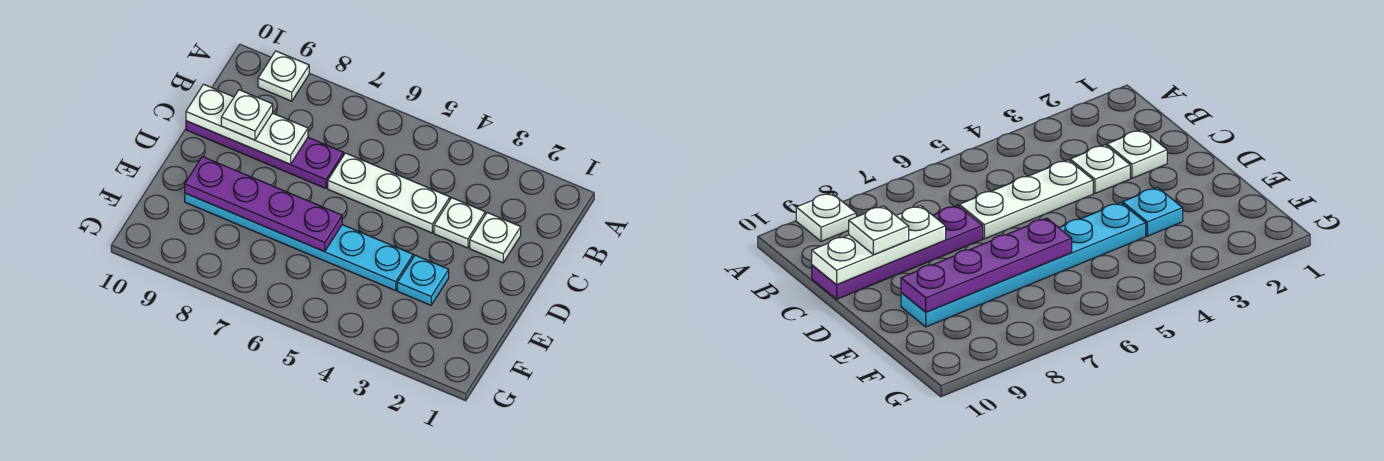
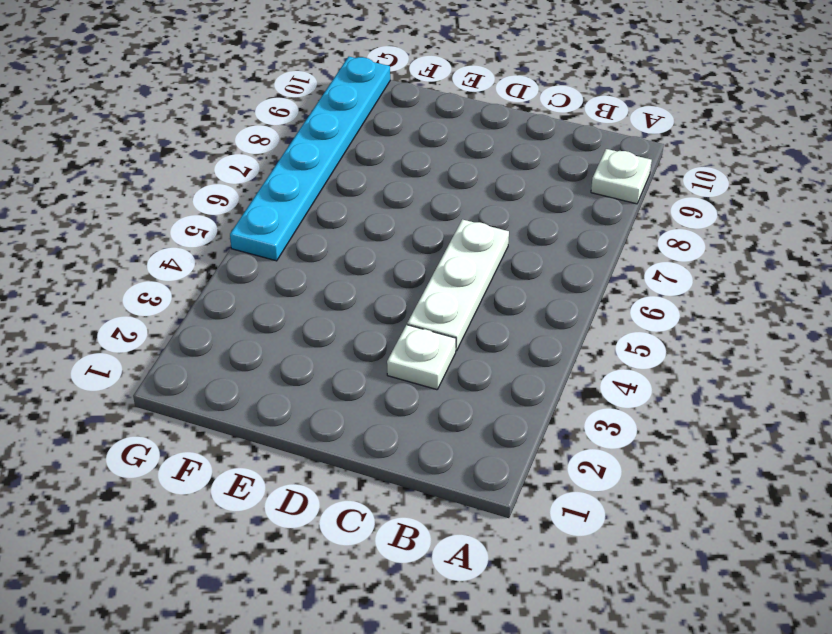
cyan plate G5:G10 level 1 -> cyan plate E4:E9 level 1
none -> white plate C2 level 1
none -> purple plate C7:C10 level 1

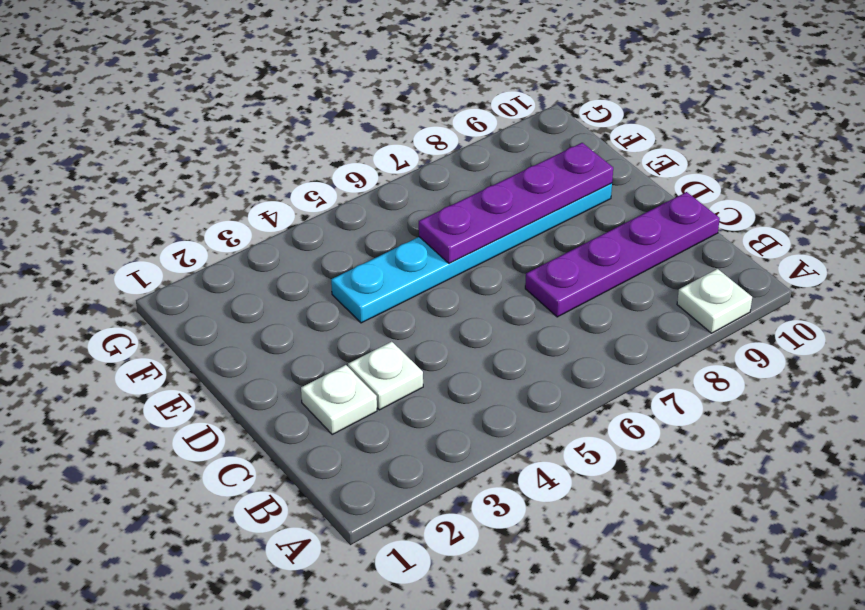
none -> white plate C4:C6 level 1
none -> cyan plate E3 level 1

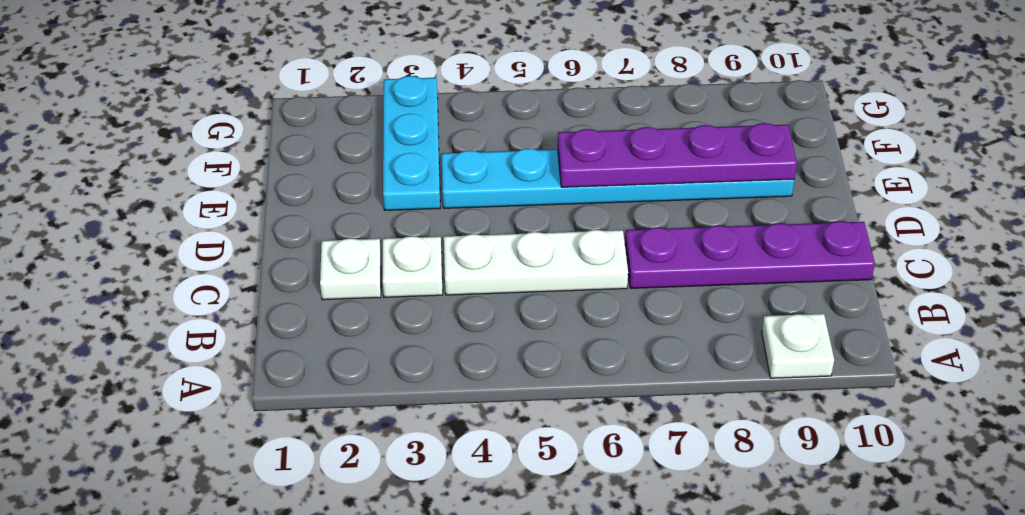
cyan plate E3:G3 level 1 -> cyan plate E3 level 1
none -> white plate C8:C10 level 2
none -> white plate C9 level 3

